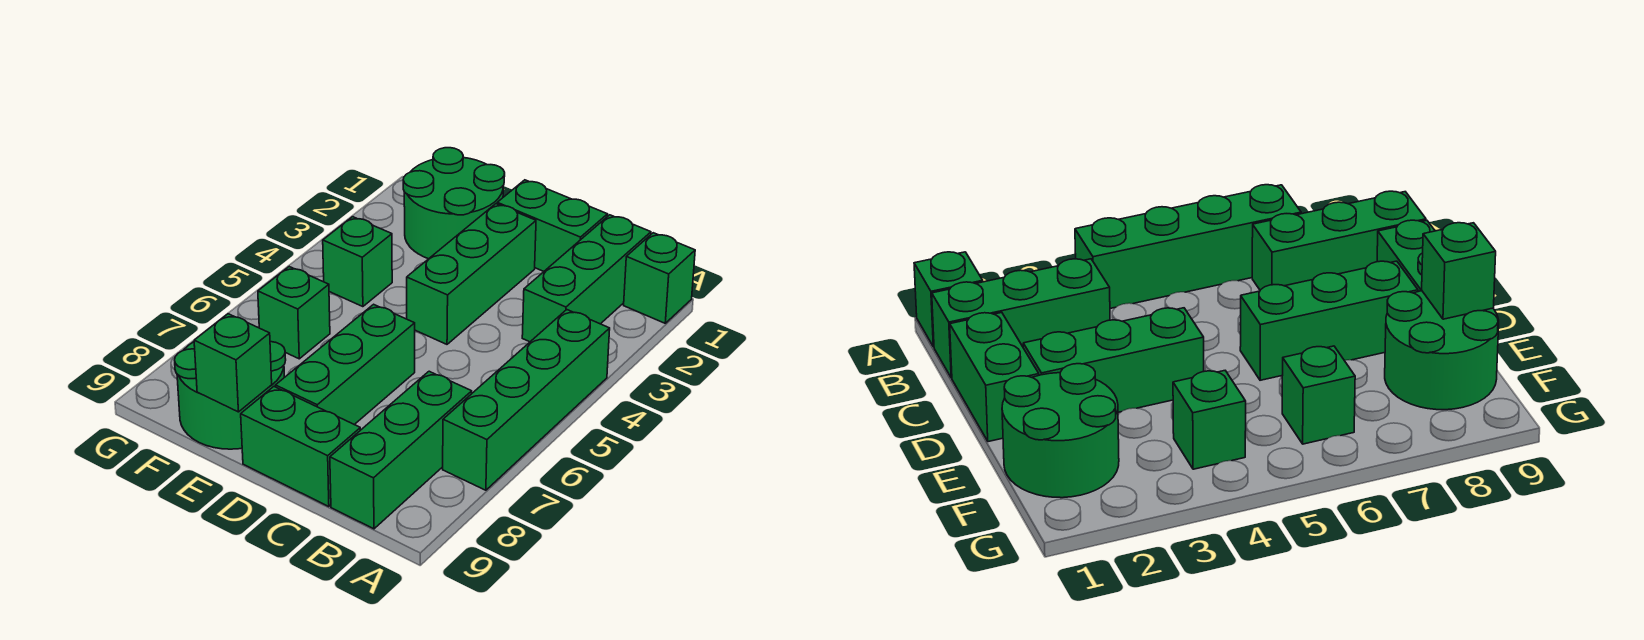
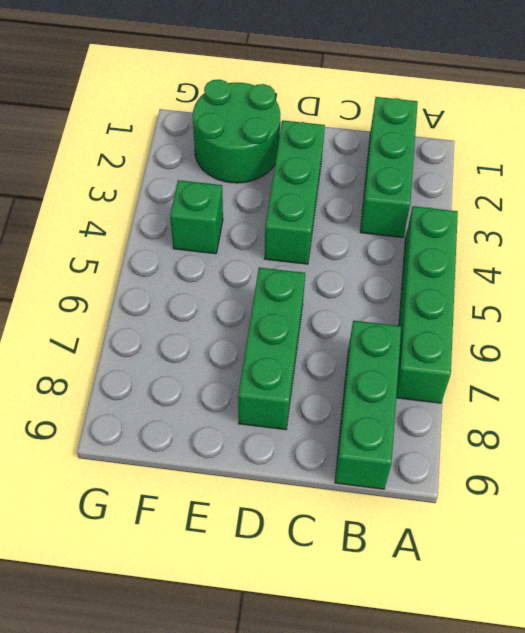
none -> green brick A1 level 1
none -> green brick C1:D1 level 1
none -> green brick C9:D9 level 1

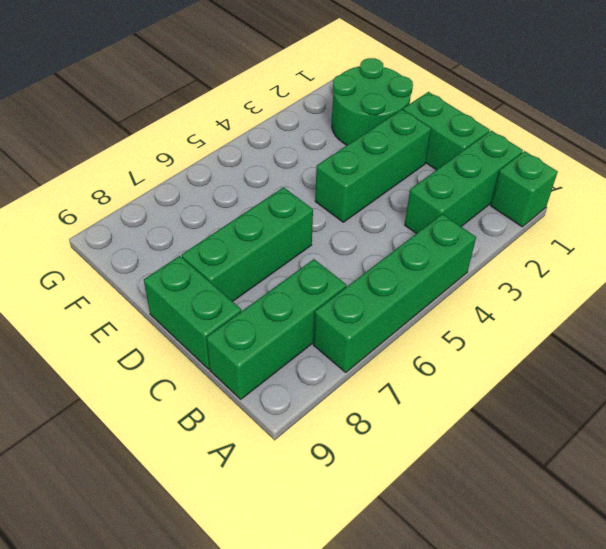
none -> green round brick E8:F9 level 1
none -> green brick F4 level 1
none -> green brick F6 level 1

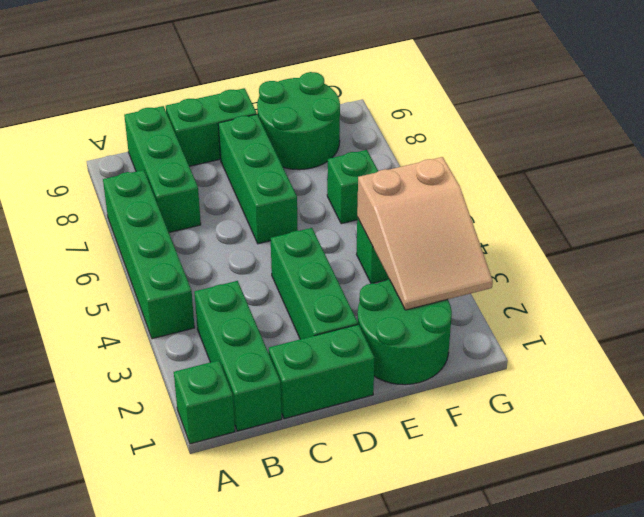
tan slope F2:G4 level 2 top 4 -> none
none -> green brick E9 level 2

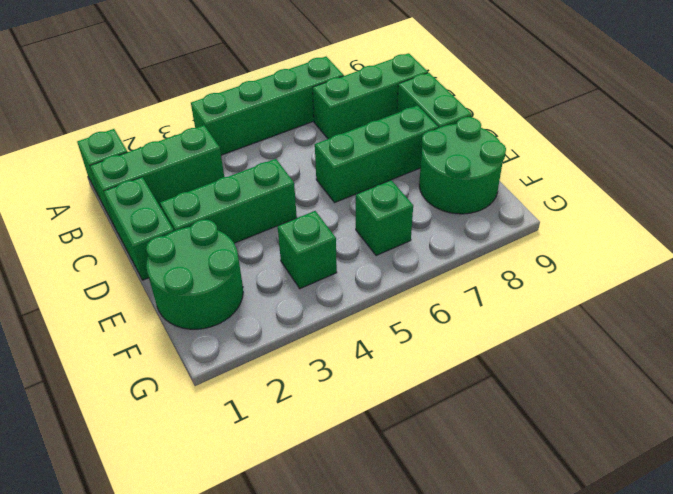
none -> green brick E9 level 2

